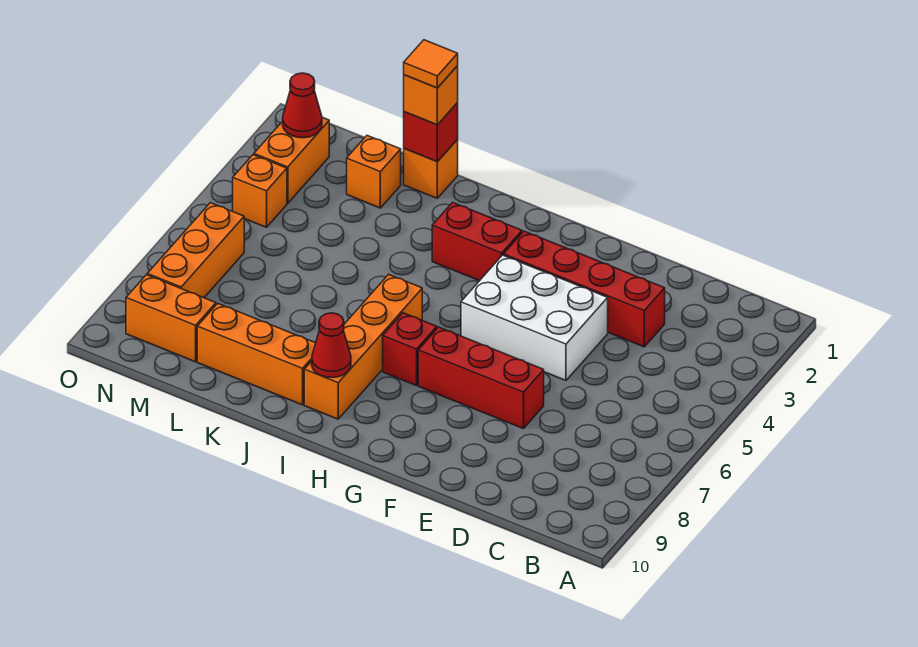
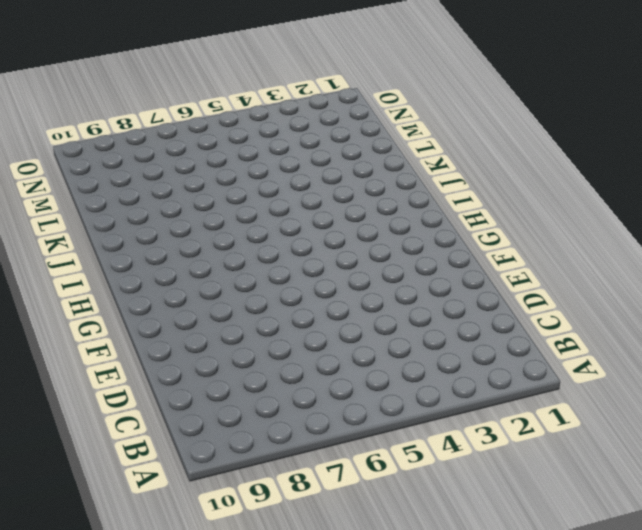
none -> red brick D3:G3 level 1
none -> white brick E4:G5 level 1
none -> red brick E7:G7 level 1

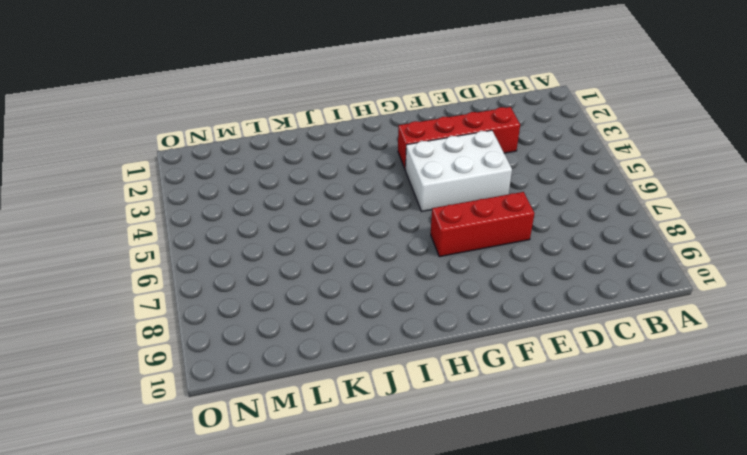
none -> red brick H3:I3 level 1
none -> red brick H7 level 1
none -> orange brick I6:I9 level 1

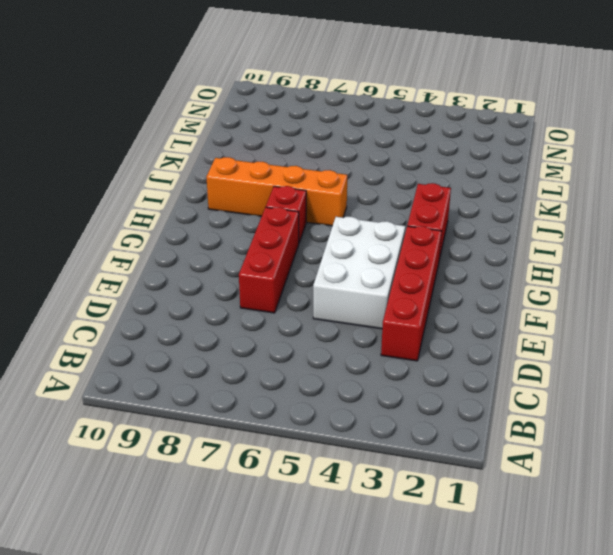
none -> orange brick J9:L9 level 1
none -> orange brick K1 level 1
none -> orange brick L2 level 1

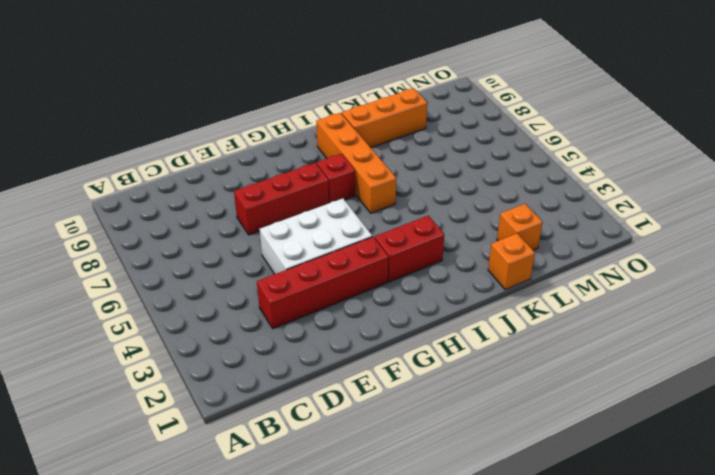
none -> orange brick M9:N9 level 1
none -> orange brick N2:N3 level 1
none -> orange brick N4 level 1

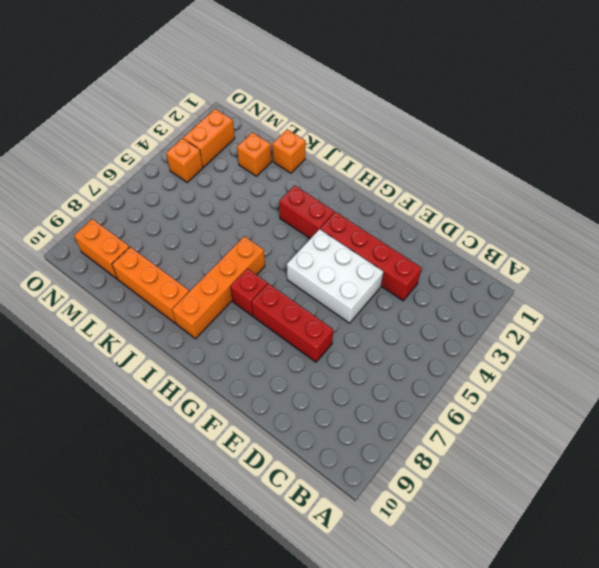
none -> orange brick N6:N8 level 1
none -> red cone I9 level 2
none -> red brick K1 level 2

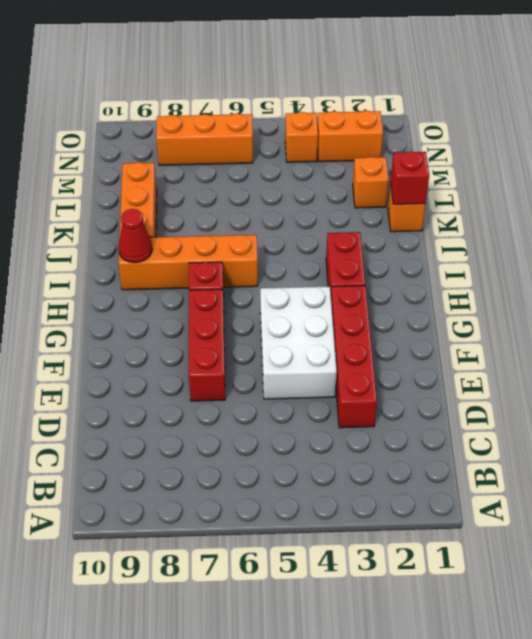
none -> orange brick M9:N9 level 1
none -> red cone N2 level 2
none -> orange brick K1 level 3

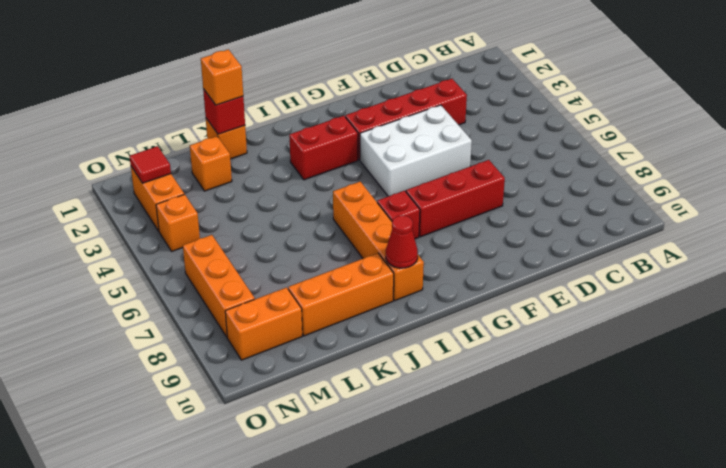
red tile N2 level 2 -> red cone N2 level 2
none -> orange tile K1 level 4

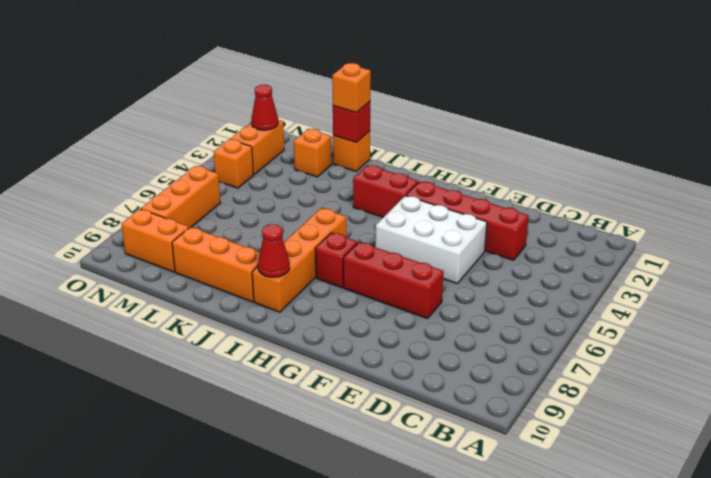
none -> orange tile K1 level 4

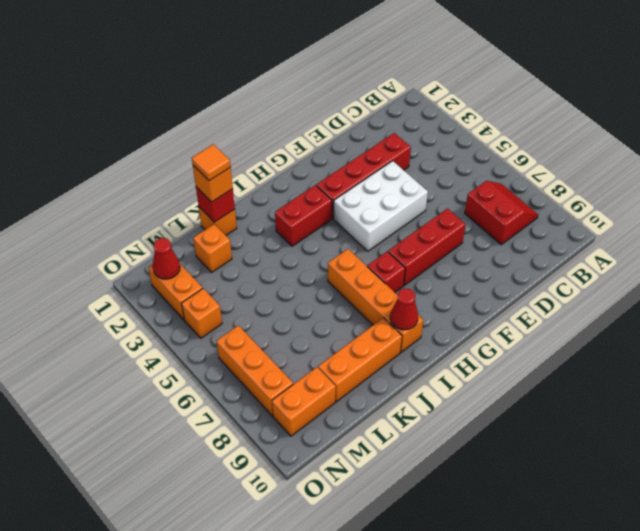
red slope B7:C8 level 1 top C -> none

